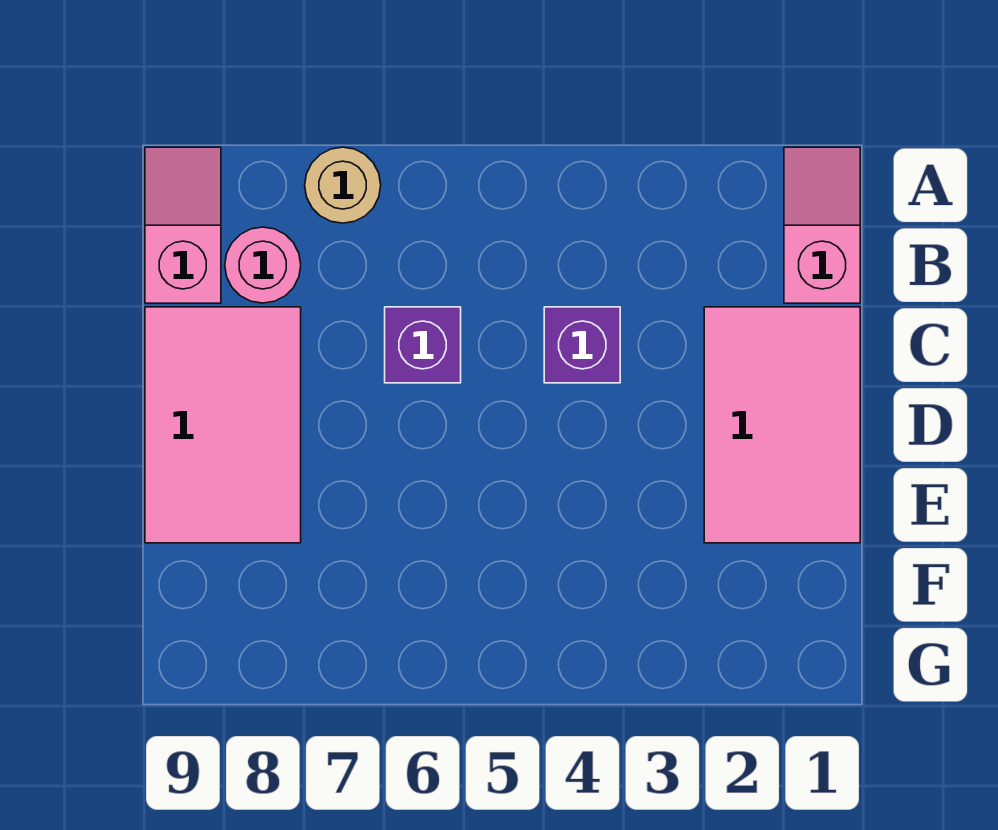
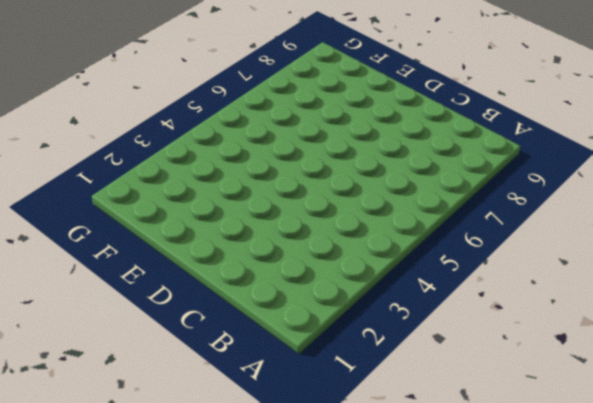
none -> pink slope A1:B1 level 1 top B
none -> tan round brick A7 level 1

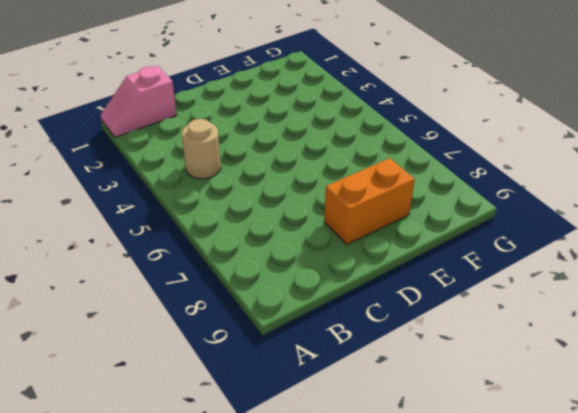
tan round brick B4 level 1 -> tan round brick A7 level 1
orange brick D8:E8 level 1 -> pink tile C8:E9 level 1
none -> pink slope A9:B9 level 1 top B
none -> pink round brick B8 level 1

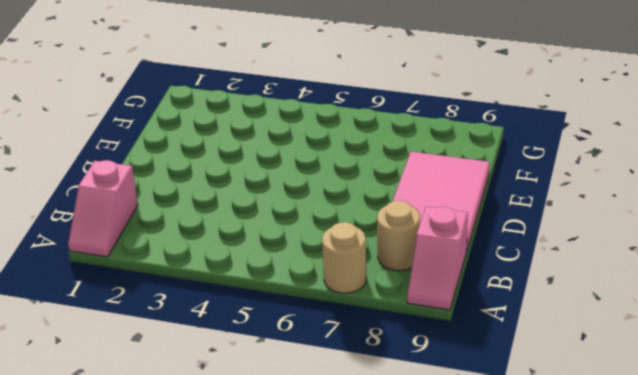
tan round brick B8 level 1 -> pink round brick B8 level 1
none -> pink tile C1:E2 level 1
none -> purple brick C4 level 1

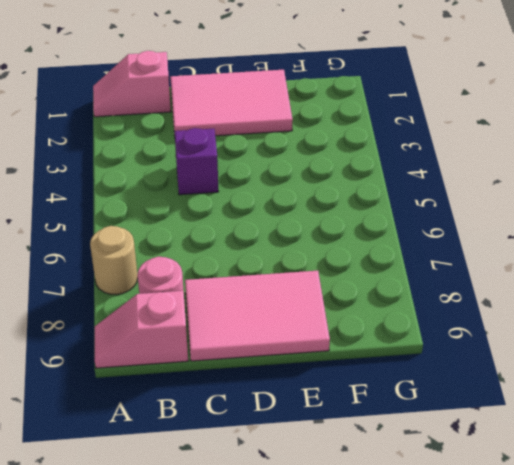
none -> purple brick C6 level 1

